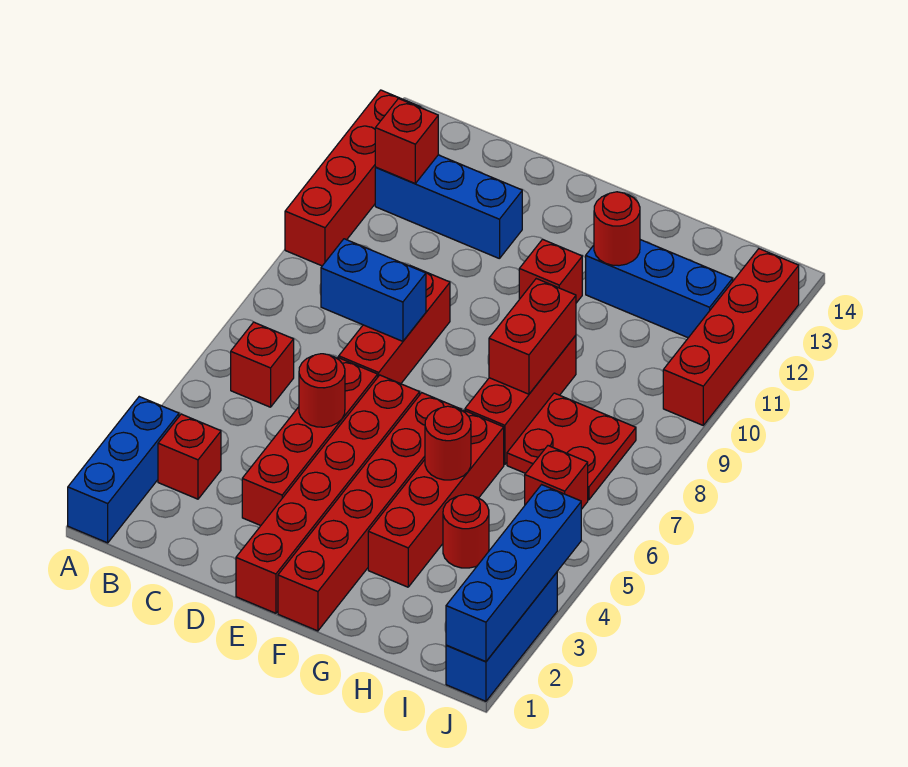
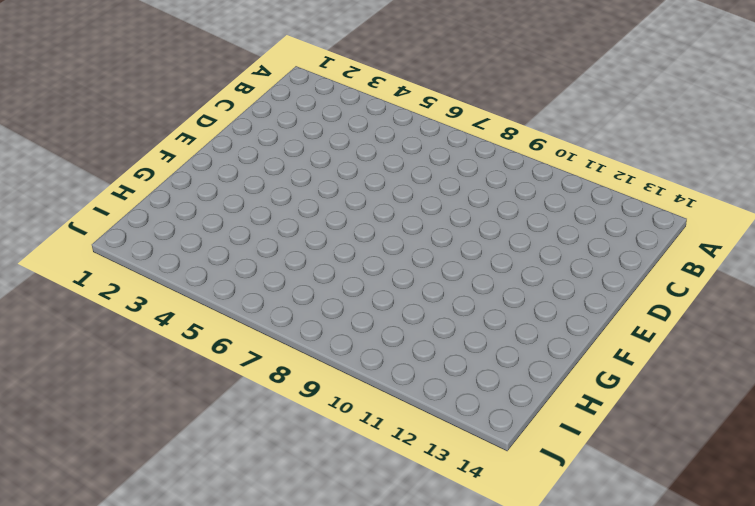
none -> blue brick A1:A3 level 1
none -> red brick A10:A13 level 1
none -> red brick B3 level 1

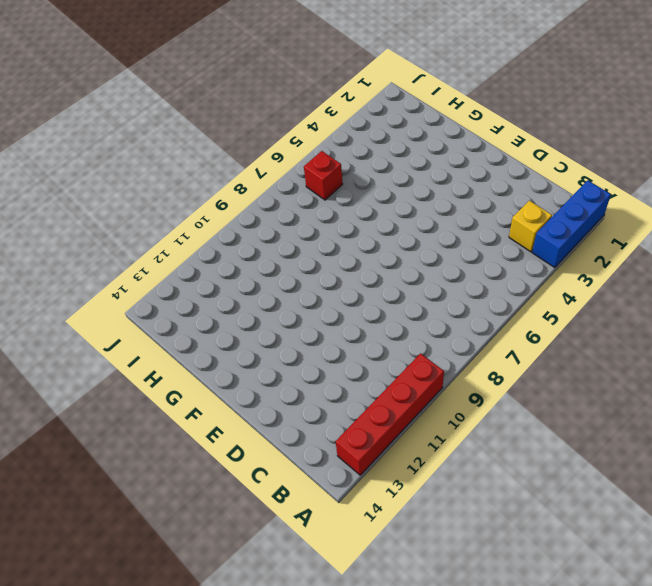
yellow brick B3 level 1 -> red brick B3 level 1
none -> red brick B6 level 1
none -> blue brick B12:D12 level 1
none -> red brick D3:D6 level 1

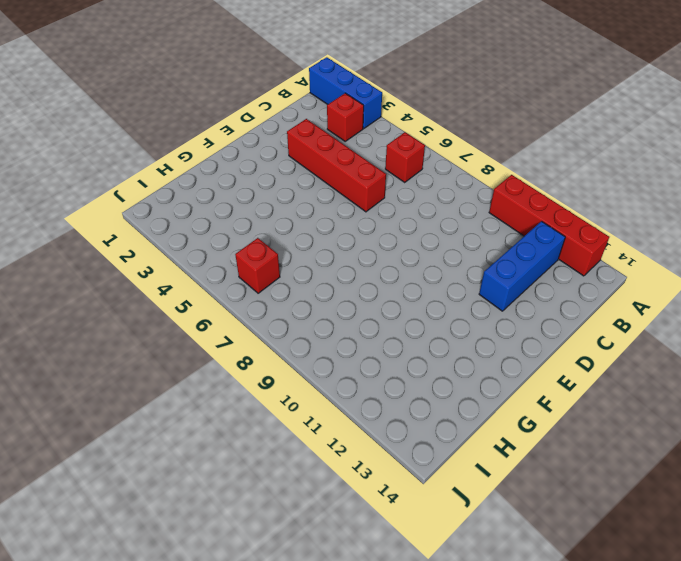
none -> red brick D7:D9 level 1
none -> red brick E1:E6 level 1
none -> red brick F1:F6 level 1

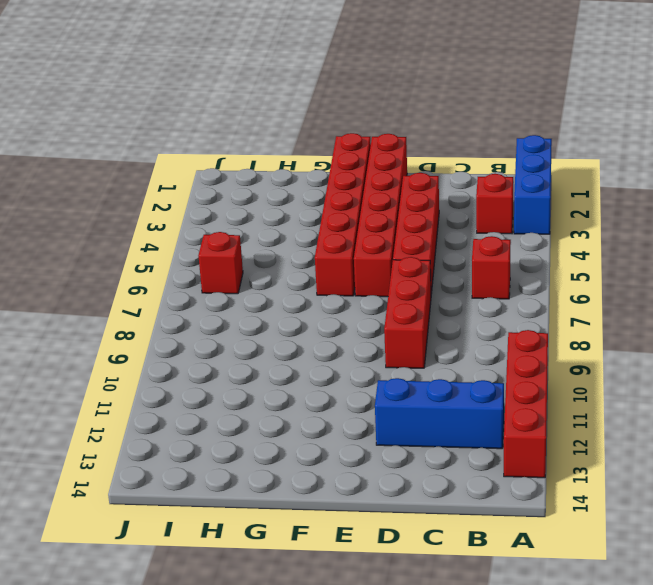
none -> red brick F11 level 1
none -> red brick G3:G6 level 1
none -> red brick G7:G9 level 1

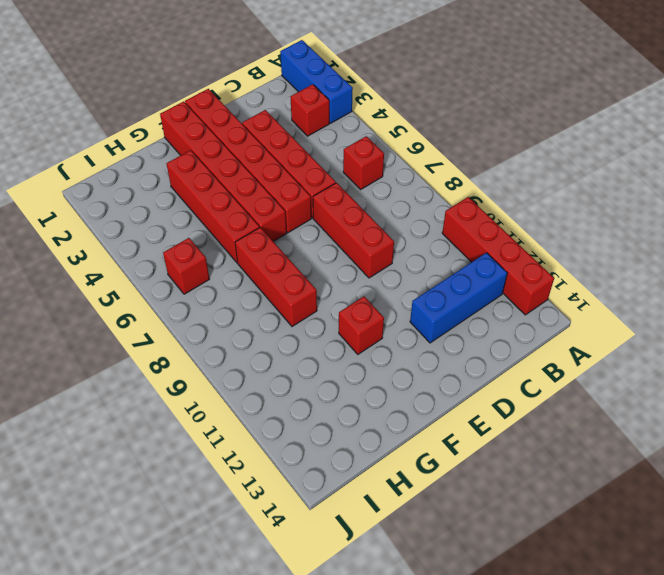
none -> blue brick G12:I12 level 1
none -> red round brick H4 level 1
none -> red plate H7:I8 level 1

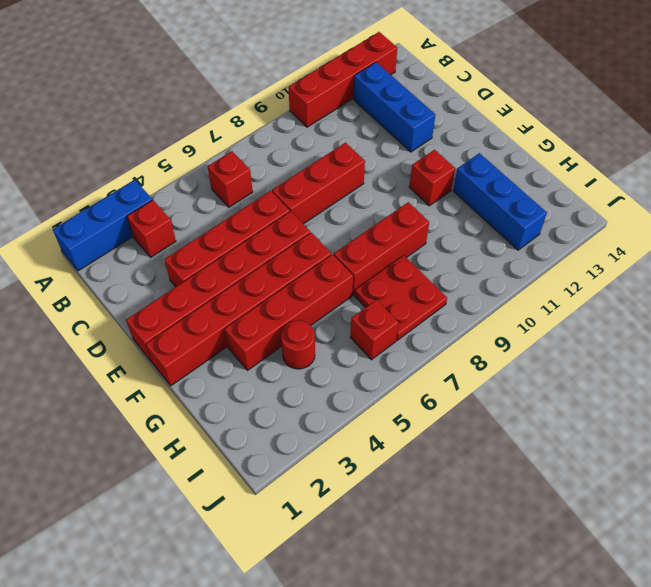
none -> blue brick J1:J3 level 1
none -> red brick J10:J13 level 1
none -> red brick B12 level 2

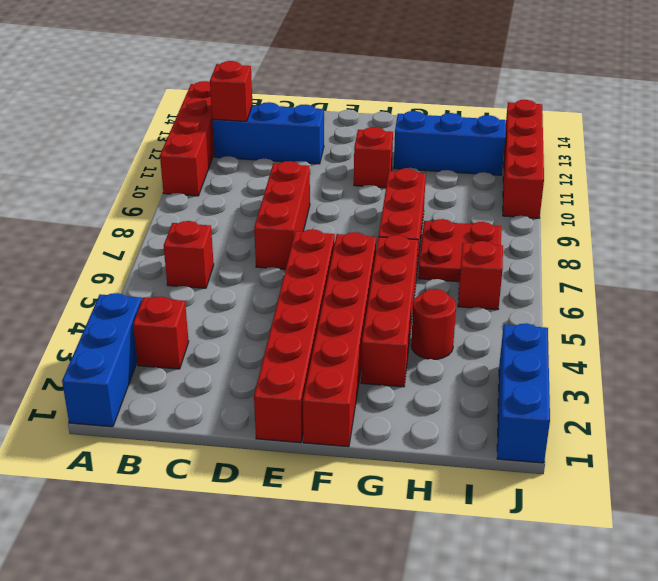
none -> red brick D3:D6 level 1
none -> blue brick C8:D8 level 2
none -> red round brick D5 level 2

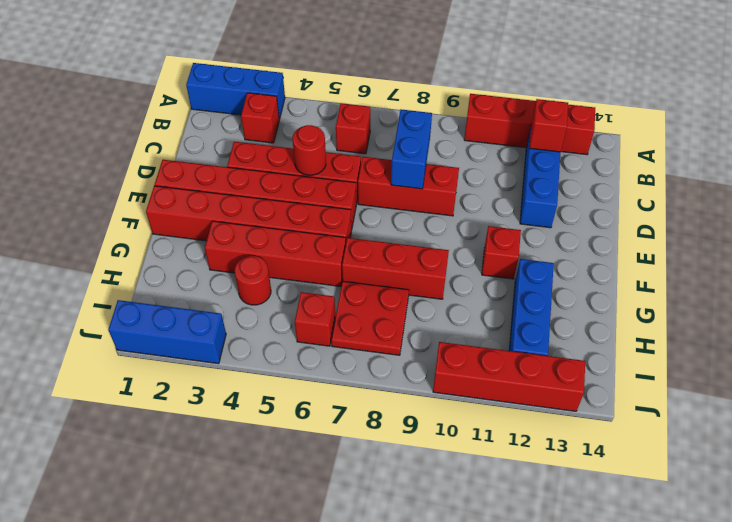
none -> red round brick G5 level 2
none -> red brick G8:G9 level 2
none -> red round brick G12 level 2

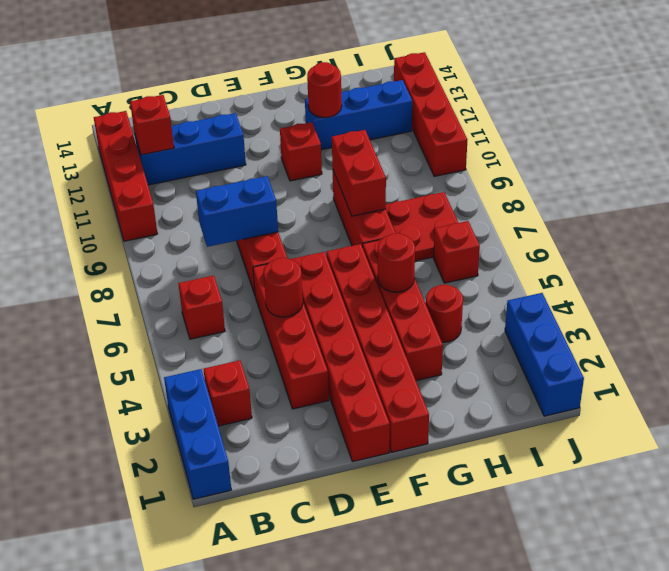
none -> blue brick J1:J4 level 2

